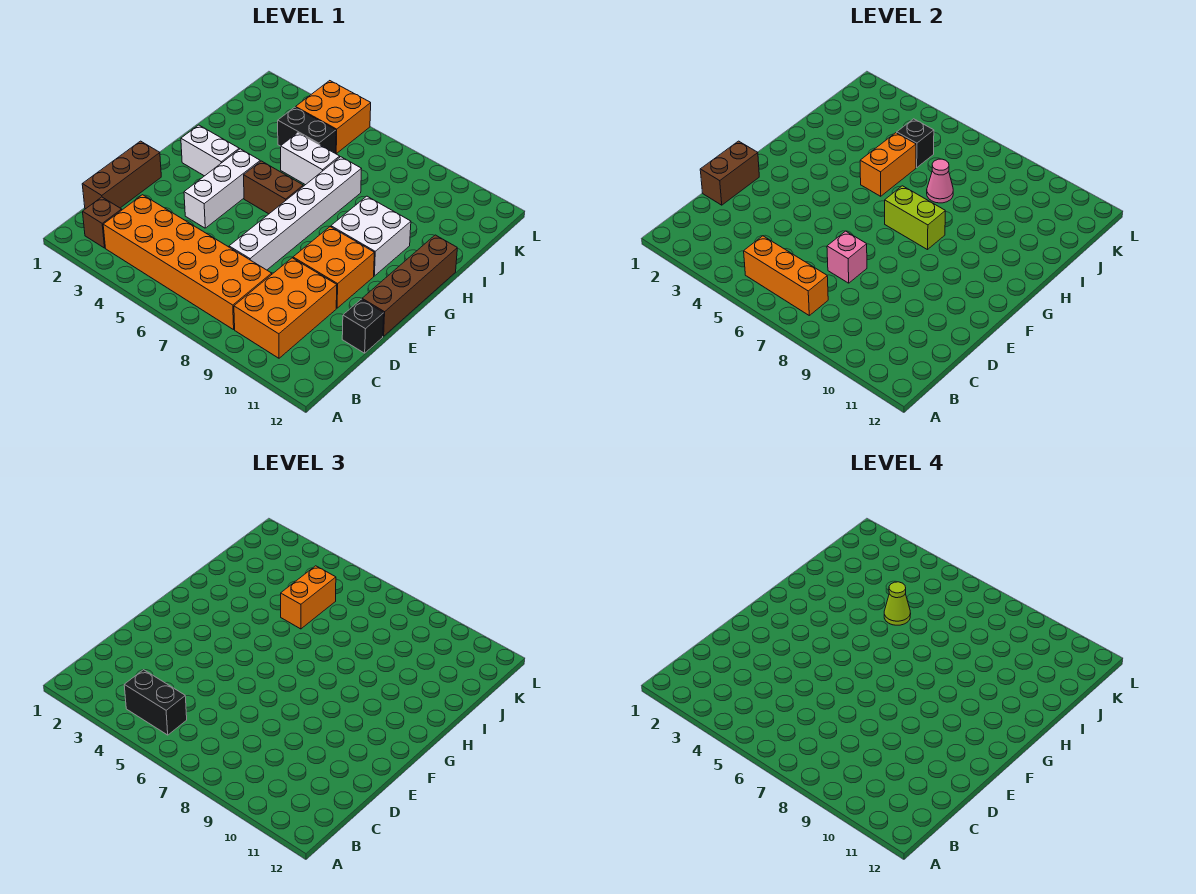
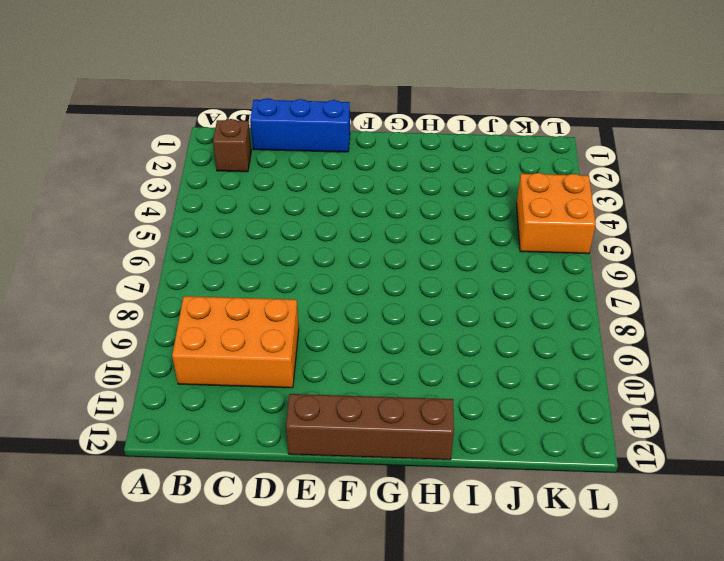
blue brick C1:E1 level 1 -> brown brick C1:E1 level 1
none -> orange brick B3:C8 level 1
none -> white brick D7:I7 level 1
none -> black brick D12 level 1

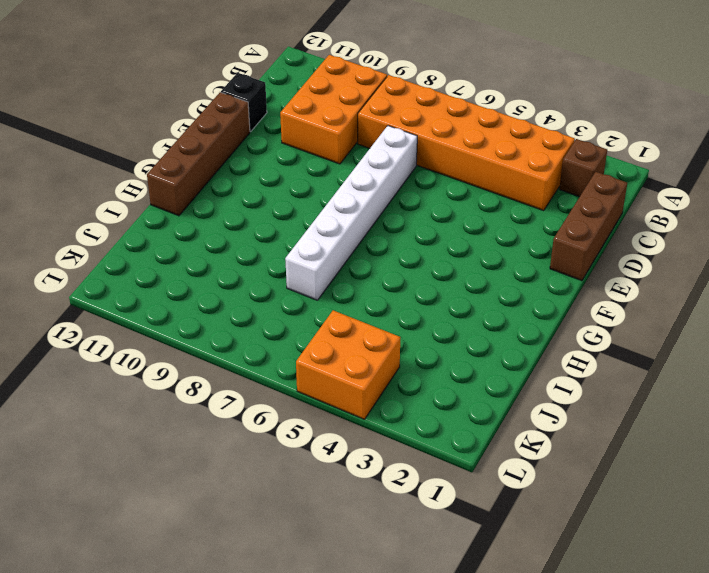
none -> white brick E4:G4 level 1
none -> orange brick E9:F10 level 1
none -> white brick G2:G3 level 1

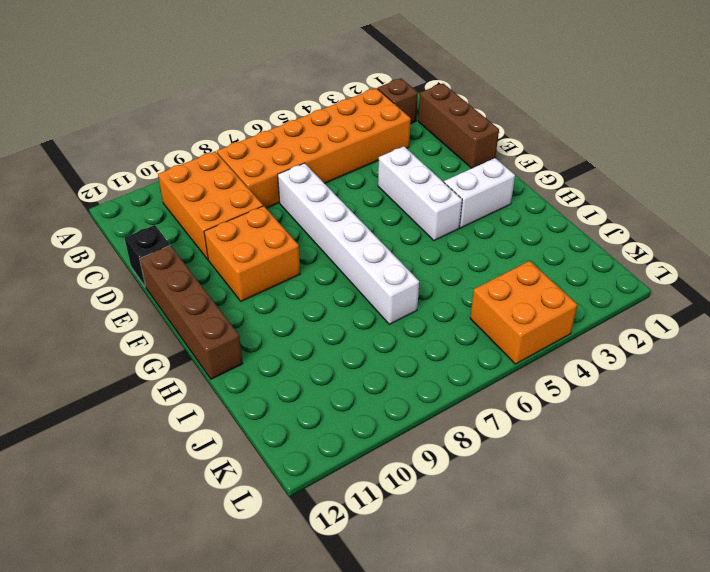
none -> brown brick G5:G6 level 1
none -> white brick G9:H10 level 1
none -> white brick I5:I6 level 1

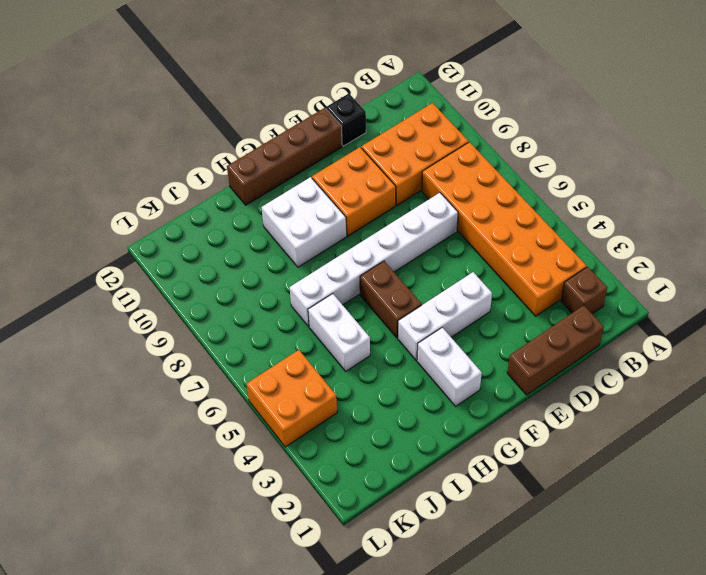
none -> black brick J4:J5 level 1
none -> orange brick B5:B7 level 2
none -> brown brick D1:E1 level 2

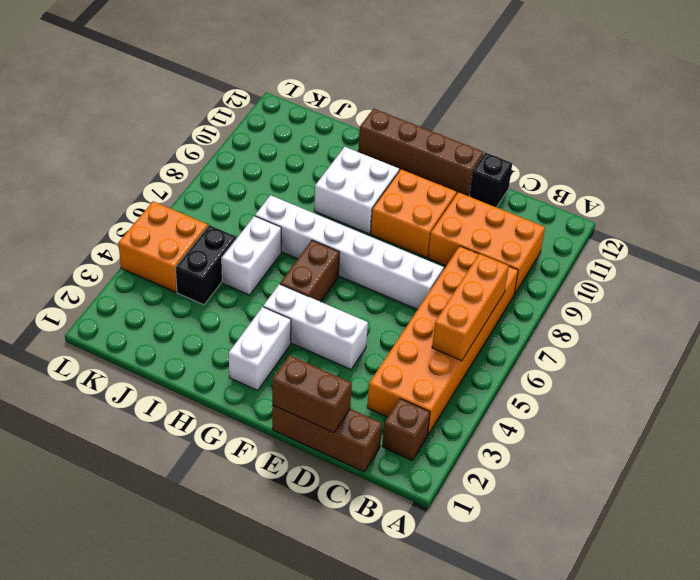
none -> pink brick D7 level 2
none -> lime brick G7:G8 level 2
none -> orange brick H5:I5 level 2

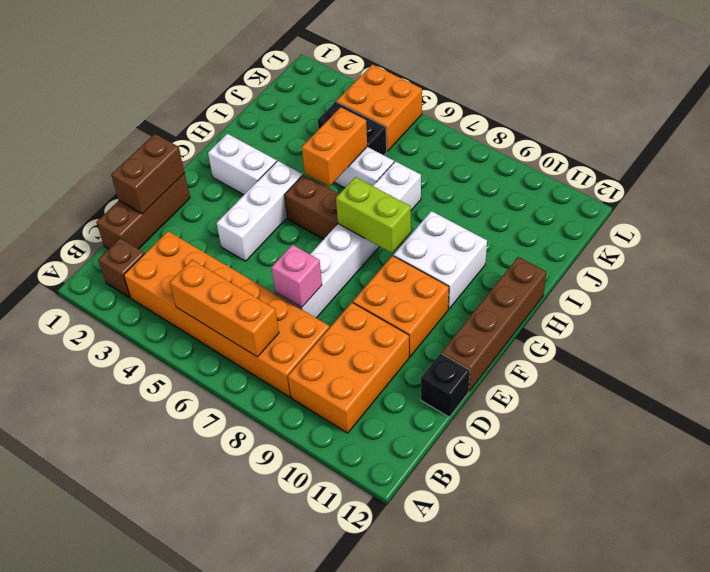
none -> pink cone I7 level 2
none -> black brick J5 level 2
none -> black brick B4:B5 level 3

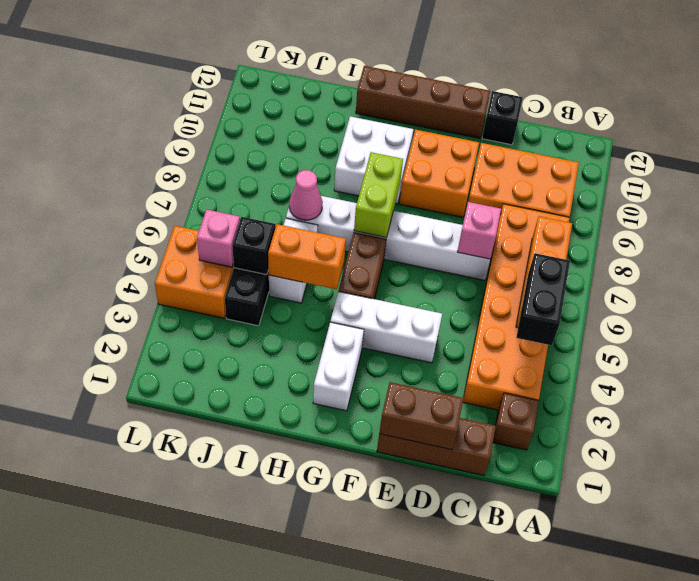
pink brick K5 level 2 -> none
none -> orange brick I5:J5 level 3
none -> lime cone I5 level 4

